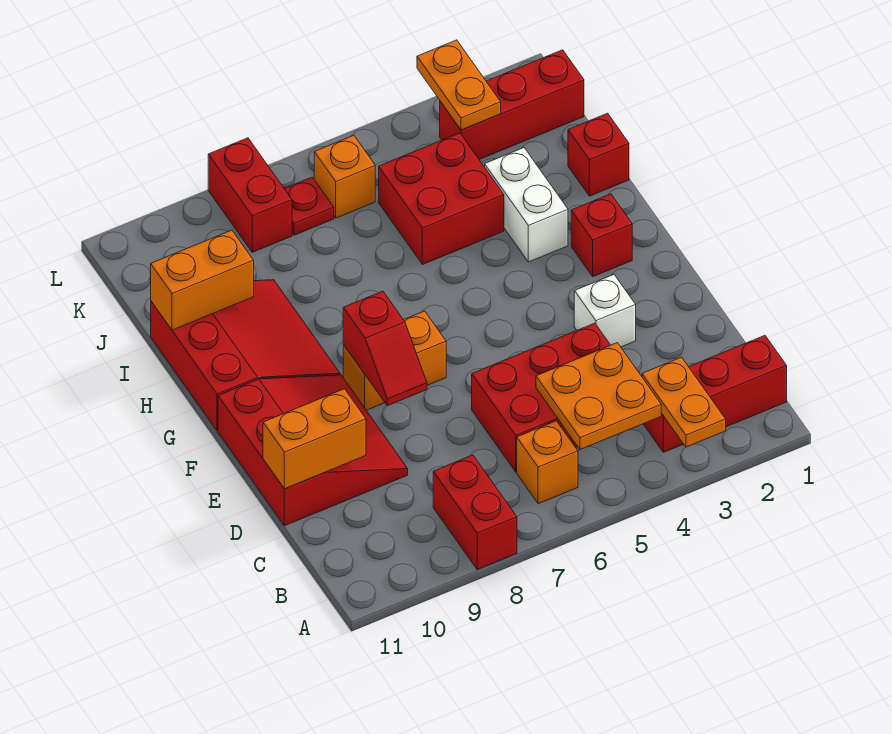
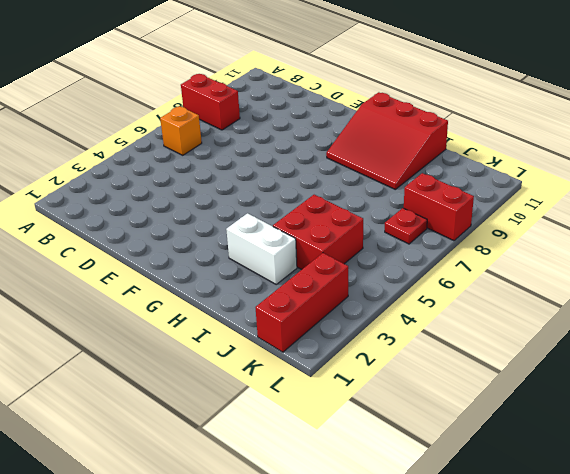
none -> red brick B1:B3 level 1
none -> red brick C4:D6 level 1
none -> red slope D9:F11 level 1 top 11

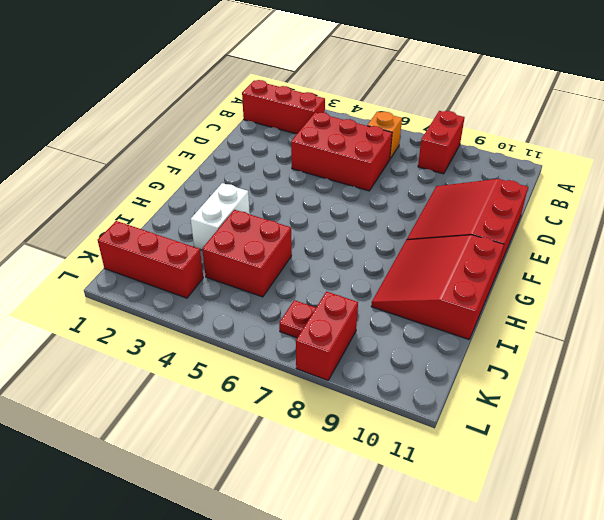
none -> white brick E3 level 1
none -> orange brick F7:F8 level 1
none -> red brick G2 level 1

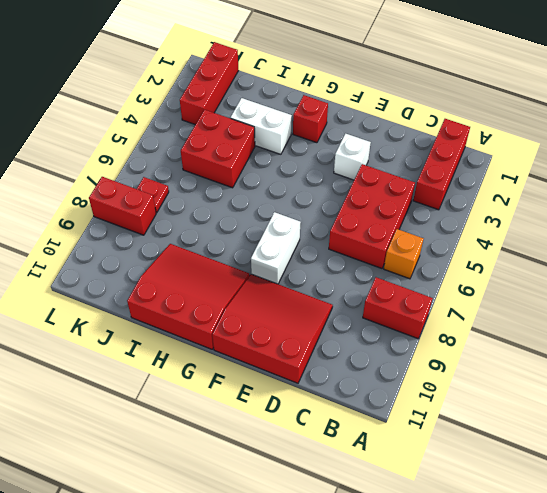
white brick F7:F8 level 1 -> orange brick F7:F8 level 1
none -> red brick I1 level 1
none -> orange brick K6 level 1
none -> orange plate A3:B3 level 2

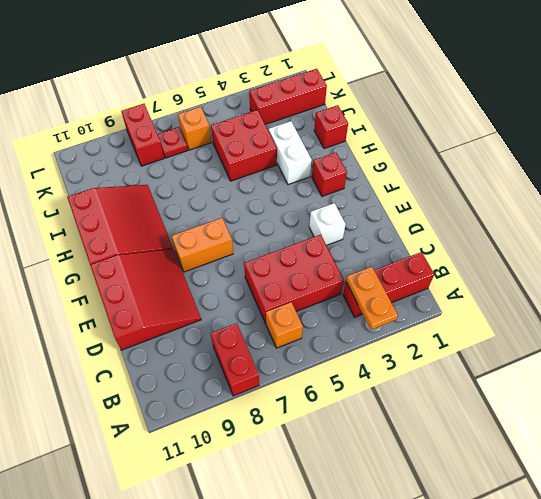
none -> orange plate B4:C5 level 2
none -> orange brick D10:D11 level 2
none -> red slope E8:F8 level 2 top F

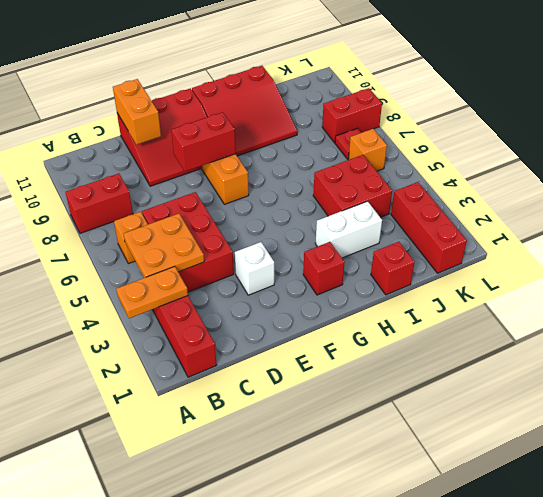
red brick E8:F8 level 2 -> red slope E8:F8 level 2 top F
none -> orange brick I10:I11 level 2
none -> orange plate K3:L3 level 2

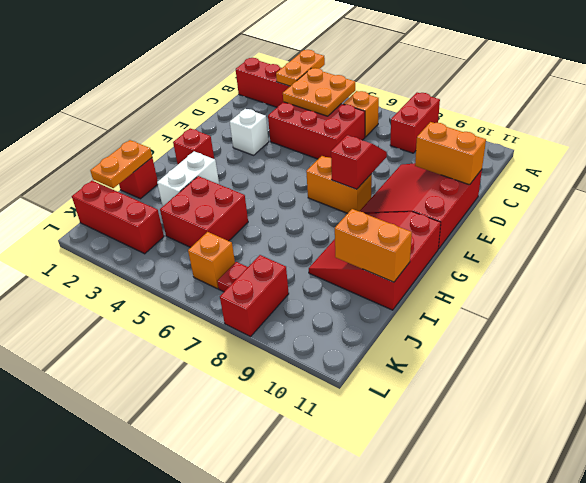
orange plate I1:J1 level 2 -> orange plate K3:L3 level 2

